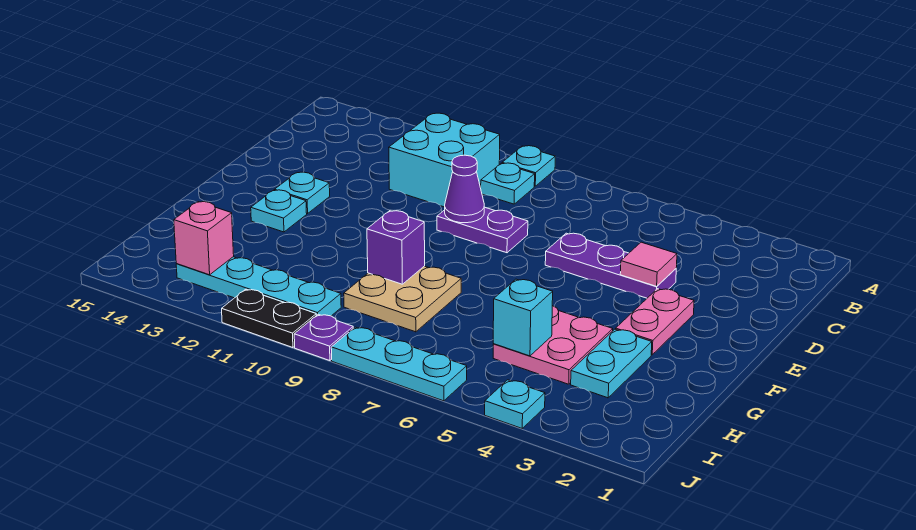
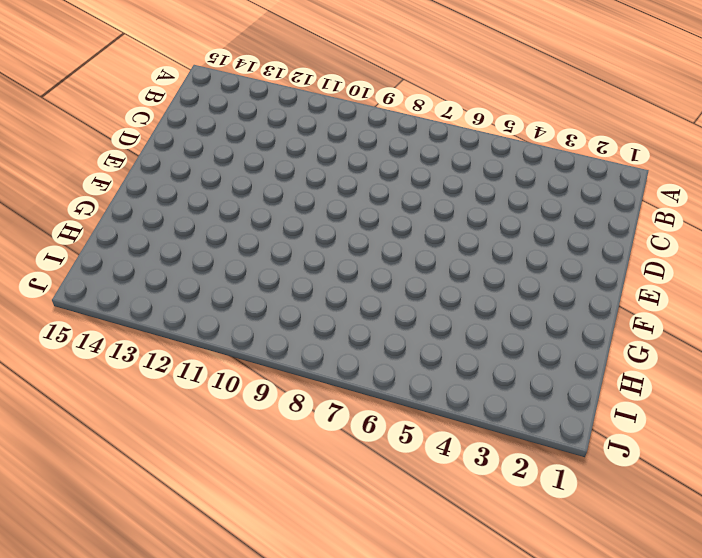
none -> cyan plate A9 level 1
none -> cyan plate B9 level 1
none -> cyan brick B10:C11 level 1

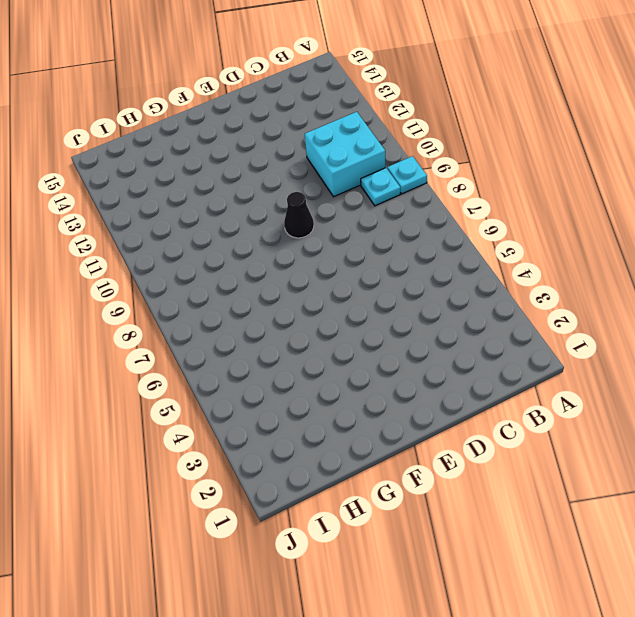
black cone E9 level 1 -> none
none -> purple plate D4:D6 level 1
none -> purple plate D8:D9 level 1
none -> pink plate E3:F3 level 1

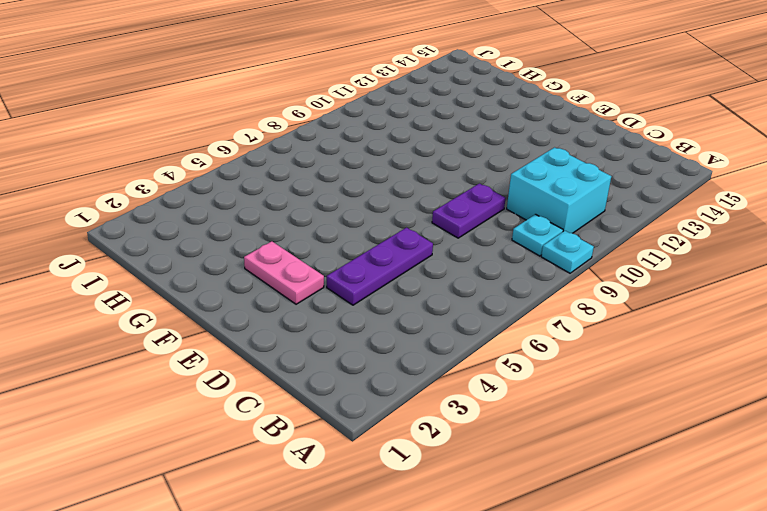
none -> cyan plate E13 level 1
none -> cyan plate F13 level 1
none -> cyan plate G3:H3 level 1

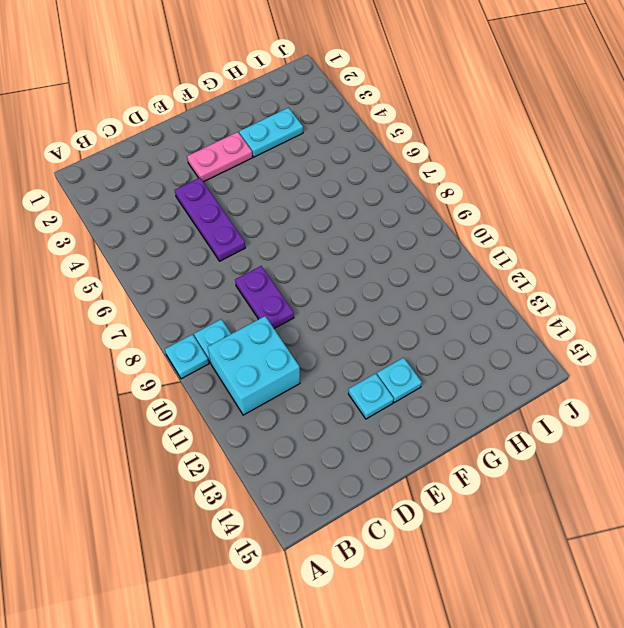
none -> pink plate G4:H5 level 1
none -> tan plate G8:H9 level 1
none -> cyan plate I10:I13 level 1

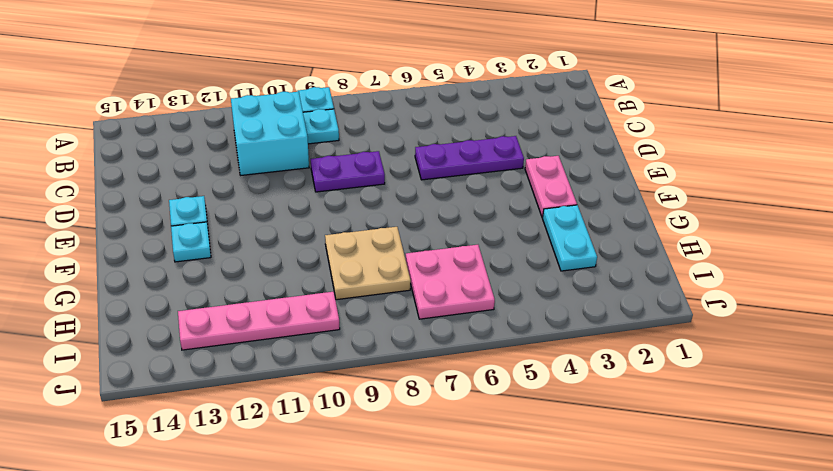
pink plate H6:I7 level 1 -> pink plate G4:H5 level 1
pink plate I10:I13 level 1 -> cyan plate I10:I13 level 1
none -> cyan plate J4 level 1
none -> cyan plate J6:J8 level 1
none -> purple plate J9 level 1

